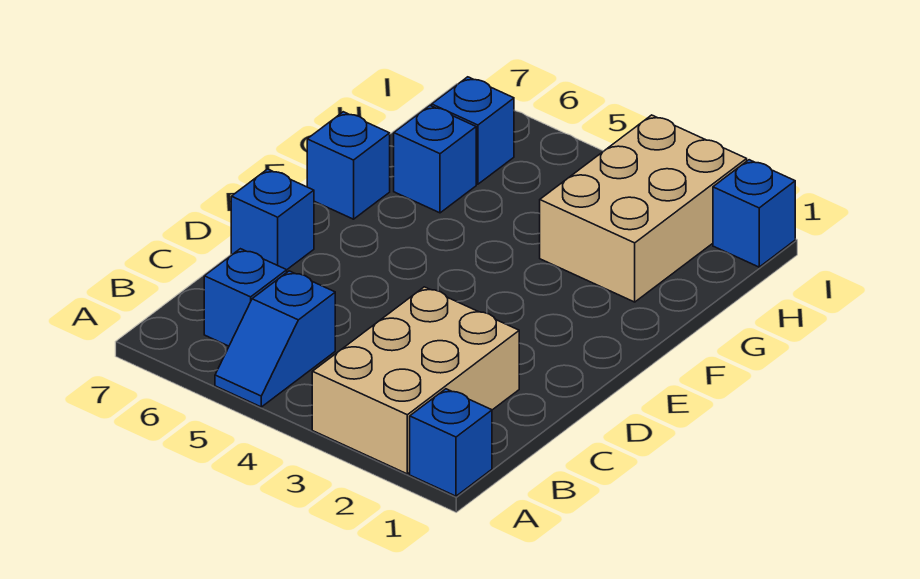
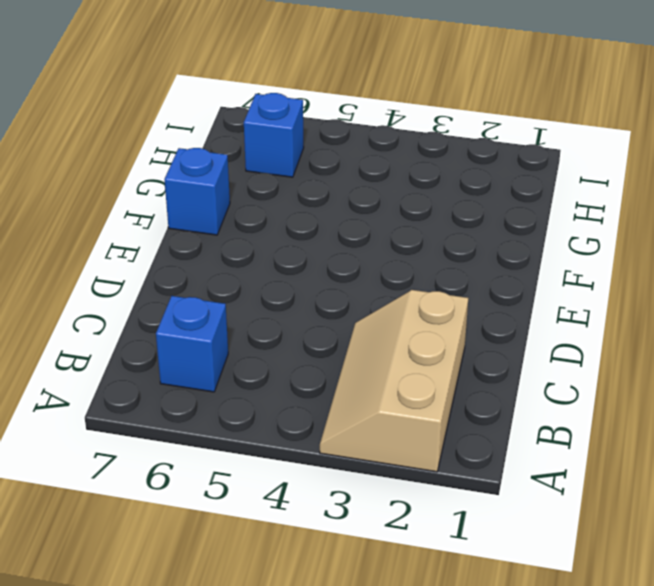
tan slope A2:C3 level 1 top 2 -> tan brick A2:C3 level 1
none -> blue brick A1 level 1
none -> blue slope A5:B5 level 1 top B

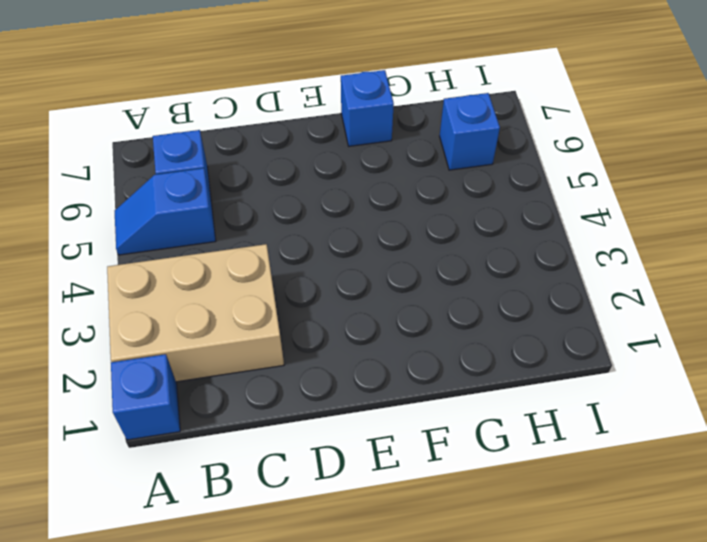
none -> blue brick D7 level 1
none -> tan brick G2:I3 level 1

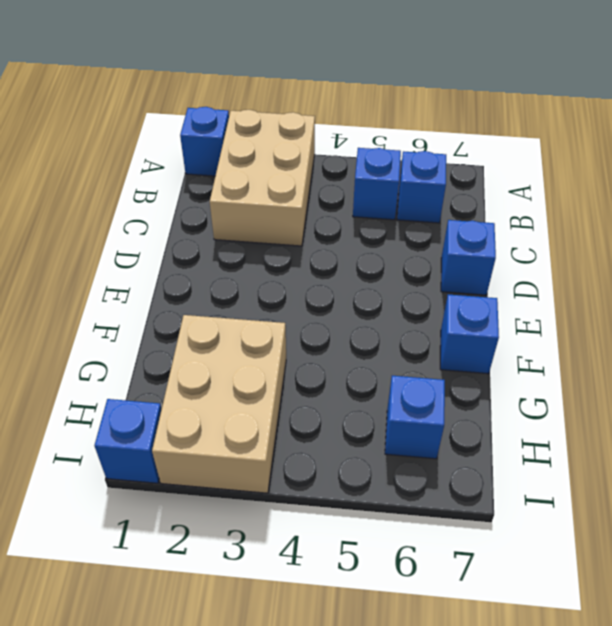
none -> blue brick G6 level 1

